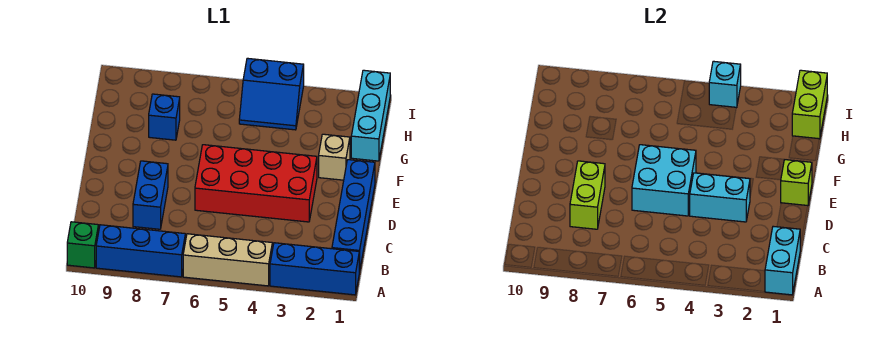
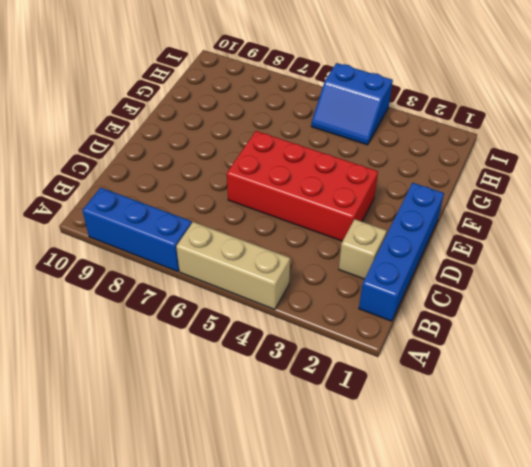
tan brick C2 level 1 -> tan brick F2 level 1
none -> blue brick A1:A3 level 1
none -> green brick A10 level 1
none -> blue brick C8:D8 level 1

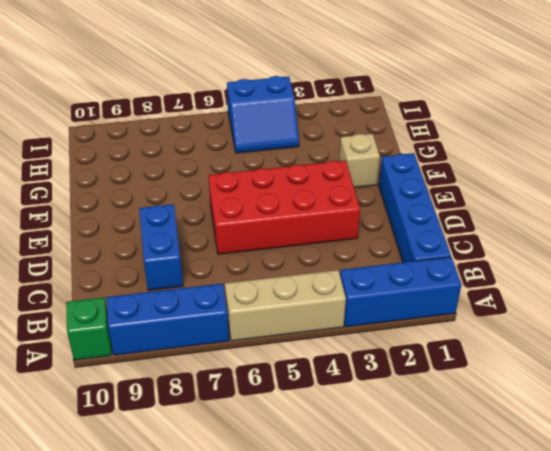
none -> cyan brick G1:I1 level 1
none -> blue brick G8 level 1
none -> cyan brick A1:B1 level 2

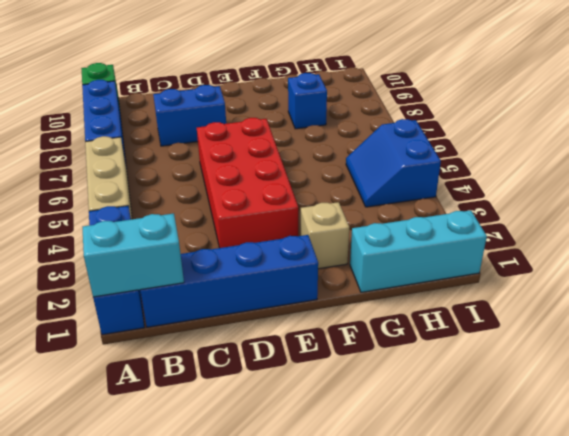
none -> lime brick C8:D8 level 2
none -> cyan brick D3:D4 level 2
none -> cyan brick D5:E6 level 2

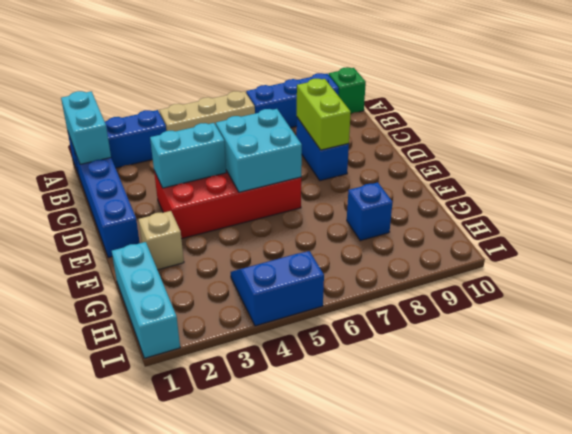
none -> lime brick E1 level 2
none -> lime brick H1:I1 level 2
none -> cyan brick I4 level 2

